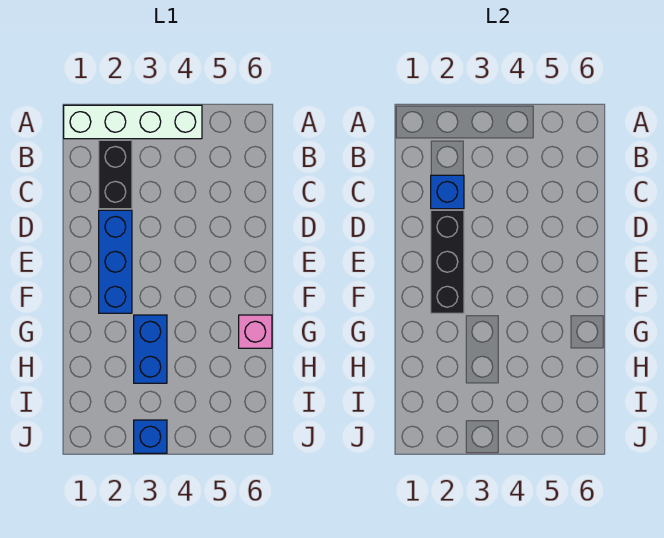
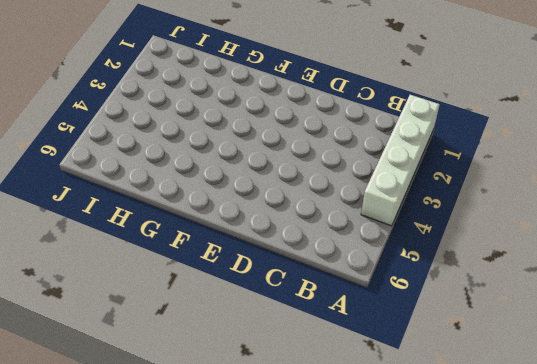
none -> black brick B2:C2 level 1
none -> blue brick D2:F2 level 1

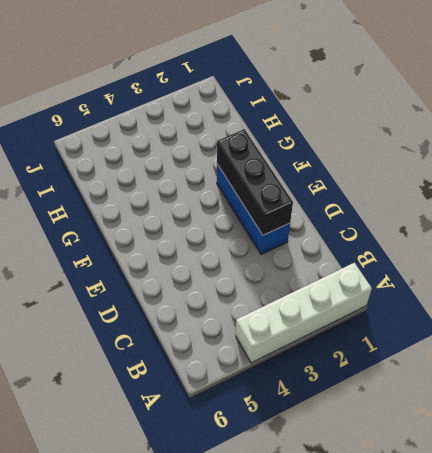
none -> black brick B2:C2 level 1
none -> blue brick G3:H3 level 1

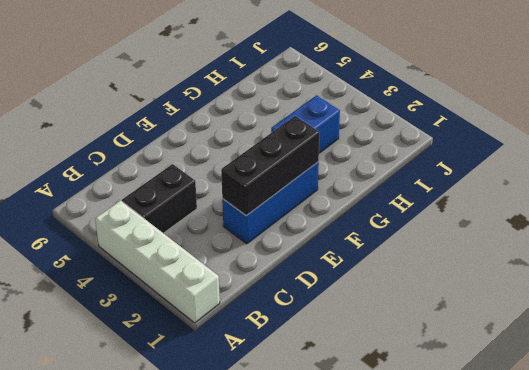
black brick B4:C4 level 1 -> black brick B2:C2 level 1
none -> pink brick G6 level 1
none -> blue brick J3 level 1

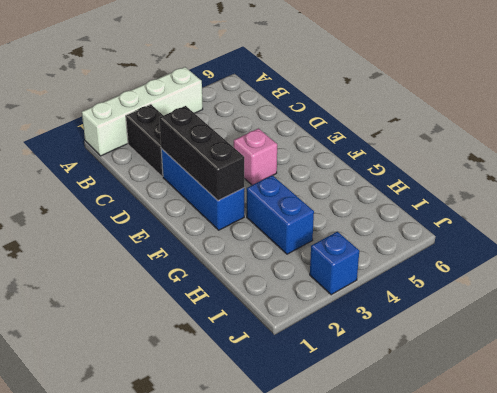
pink brick E4 level 1 -> pink brick G6 level 1
none -> blue brick C2 level 2

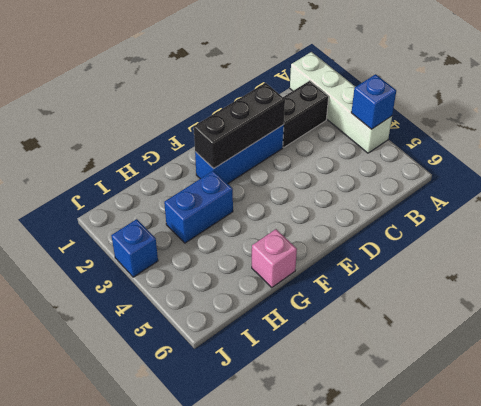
blue brick A4 level 2 -> blue brick C2 level 2

